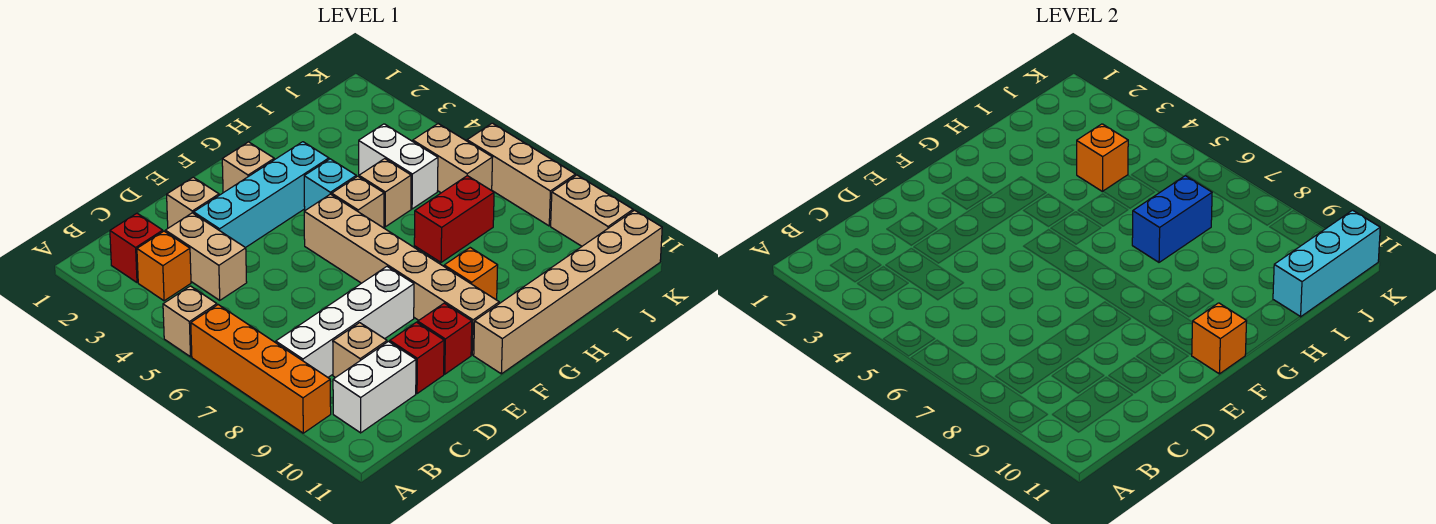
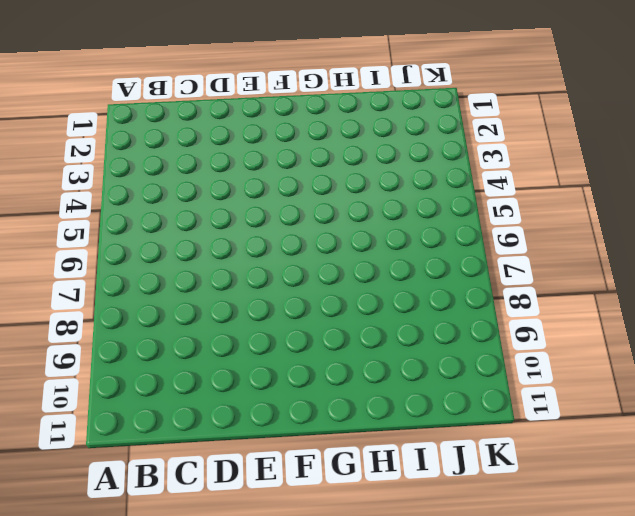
none -> tan brick A5 level 1
none -> orange brick A6:A9 level 1
none -> red brick B2 level 1

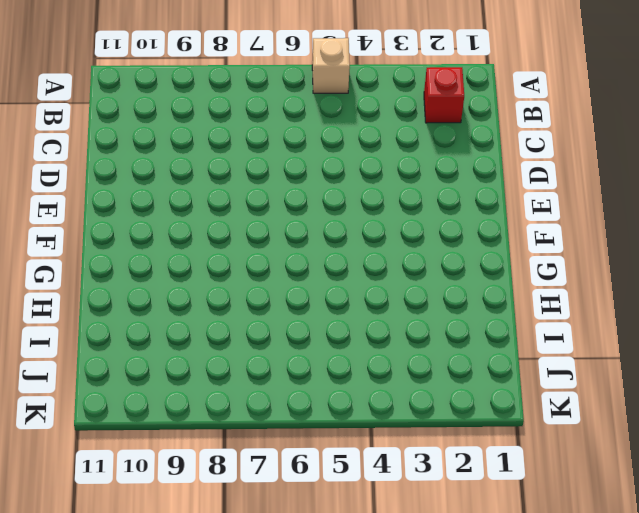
none -> orange brick A6:A9 level 1
none -> orange brick B3 level 1
none -> white brick B8:E8 level 1

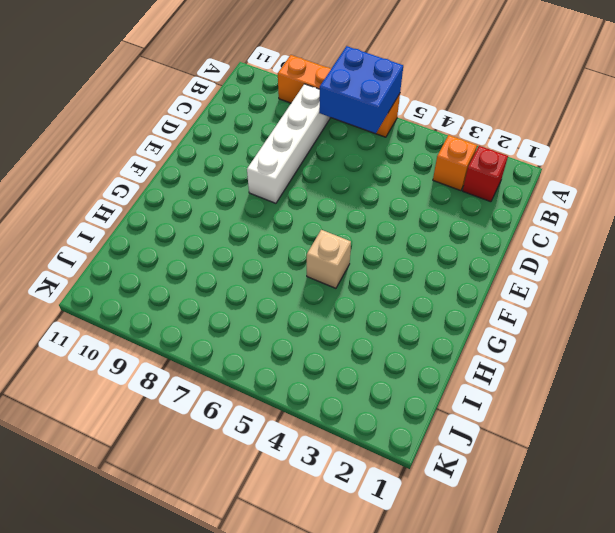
blue brick A6:B7 level 2 -> none
none -> tan brick A5 level 1
none -> white brick B10:C10 level 1
none -> tan brick C3:C4 level 1

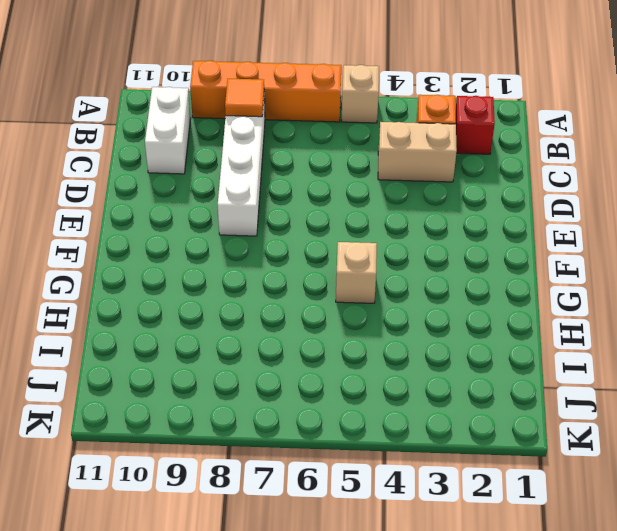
orange tile B8 level 2 -> none
none -> tan brick C9 level 1
none -> tan brick D2 level 1
none -> cyan brick D3:G3 level 1

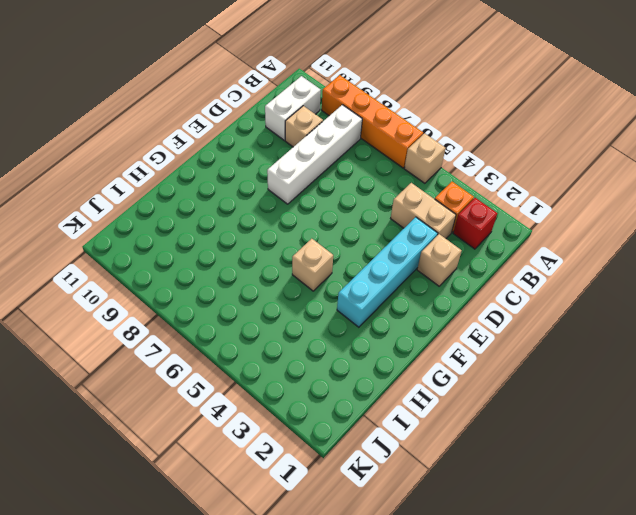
none -> red brick D10 level 1
none -> red brick E10 level 1
none -> tan brick F2 level 1

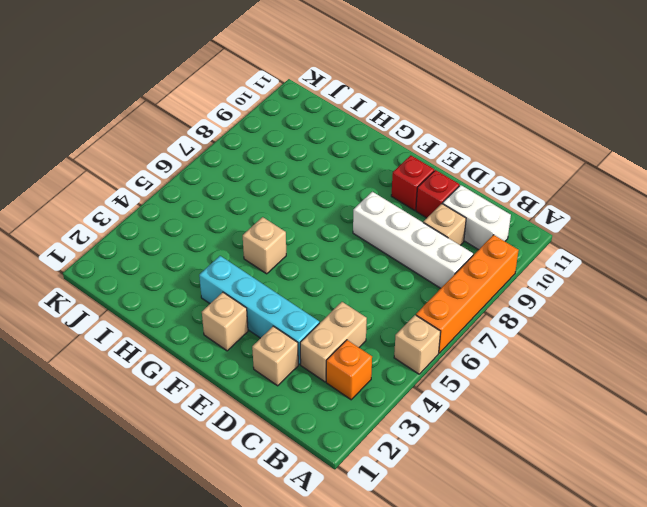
none -> red brick B2 level 1
none -> tan brick F5:F10 level 1
none -> tan brick F11:K11 level 1

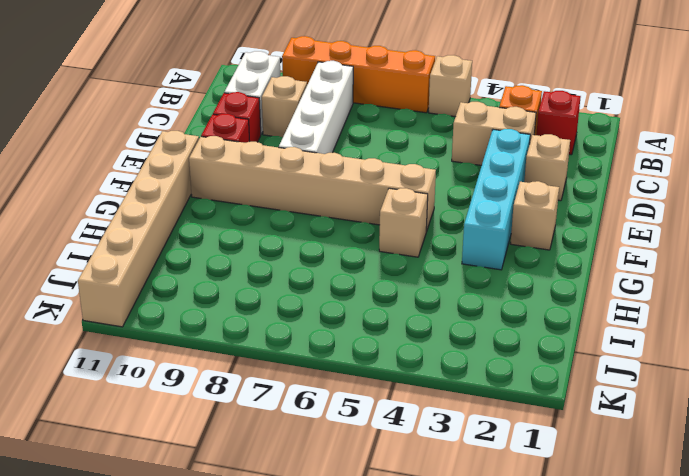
none -> cyan brick G4 level 1
none -> orange brick G9 level 1
none -> tan brick H5 level 1

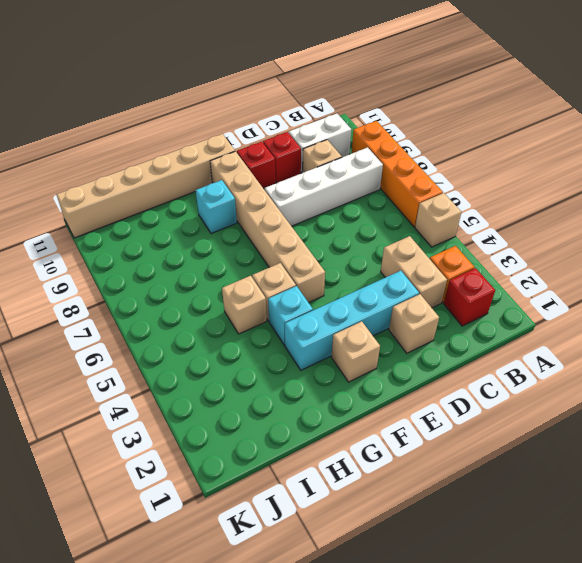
cyan brick G9 level 1 -> orange brick G9 level 1
none -> red brick H7:I7 level 1
none -> white brick I4:I5 level 1
none -> tan brick J5:J6 level 1

